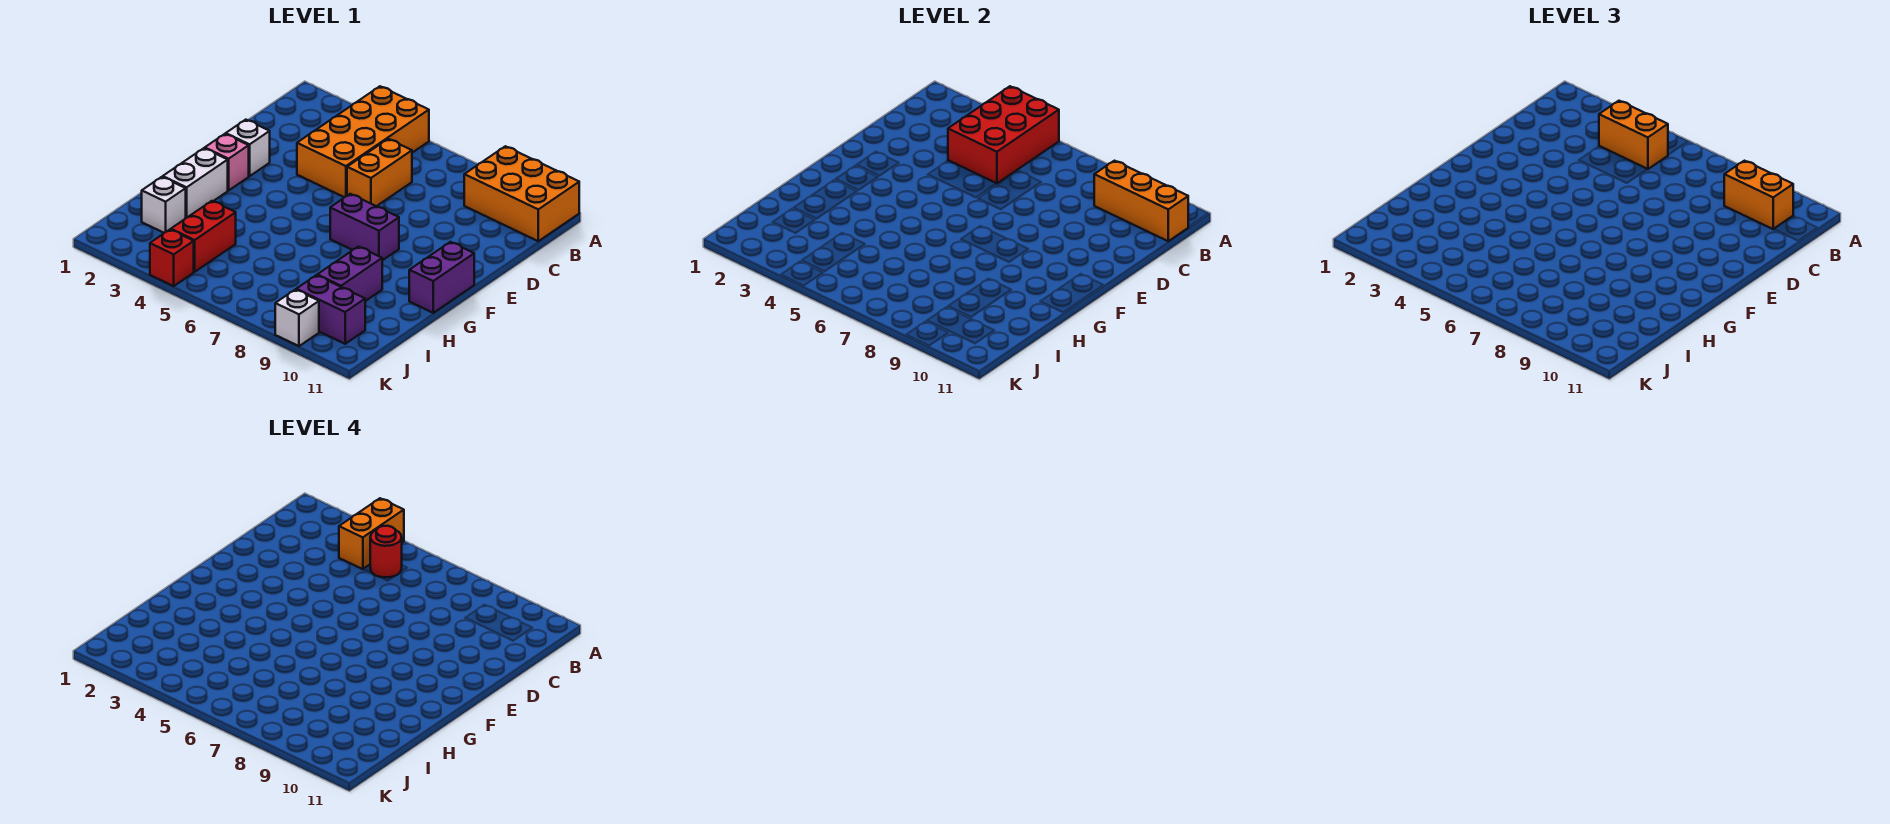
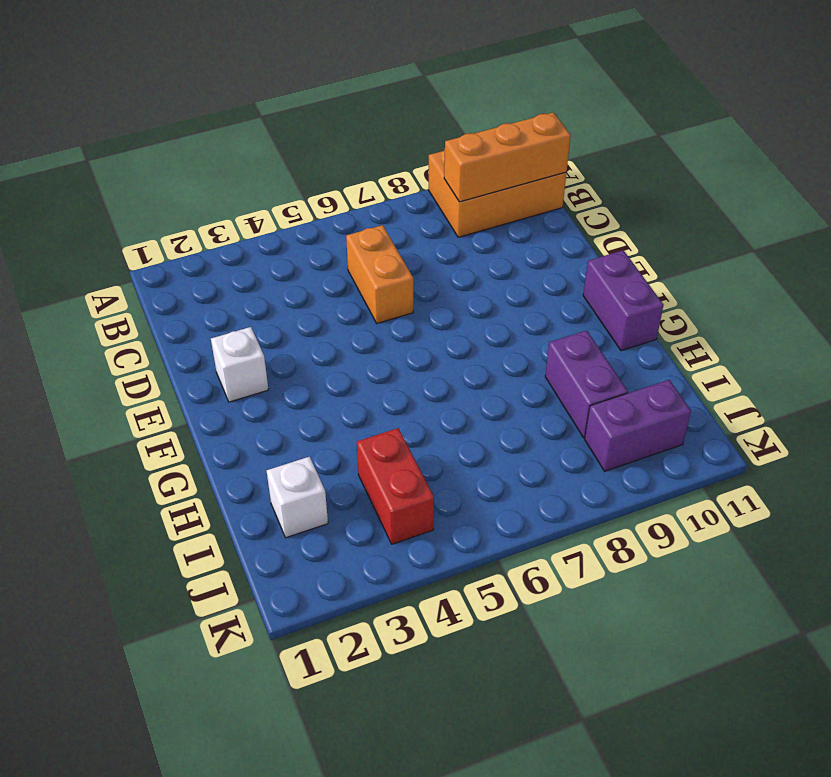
none -> orange brick A4:D5 level 1
none -> pink brick F2 level 1
none -> purple brick F7:F8 level 1

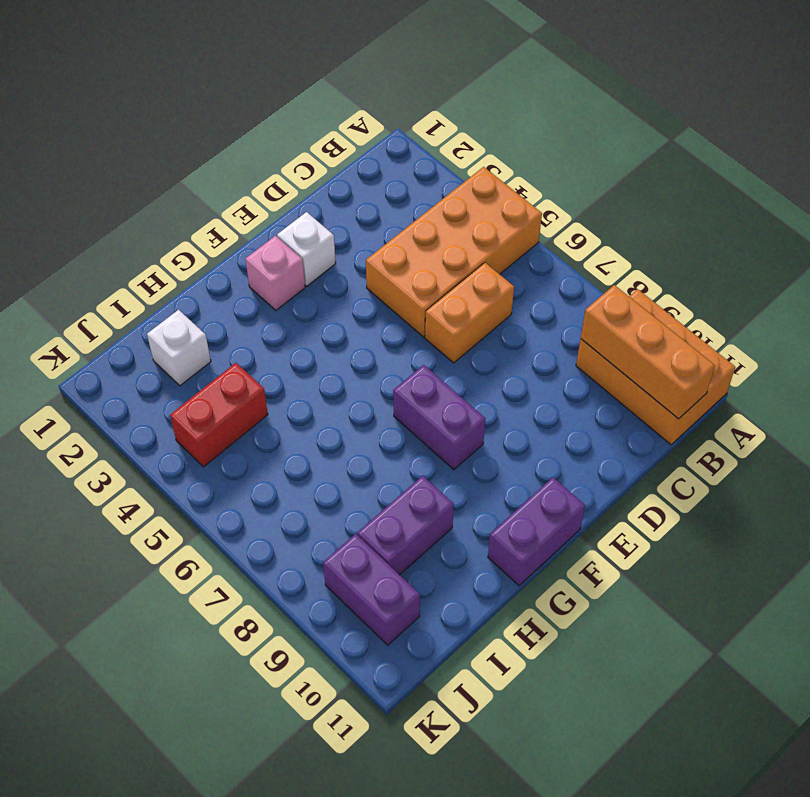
none -> white brick G2:H2 level 1
none -> red brick K4 level 1
none -> white brick K9 level 1

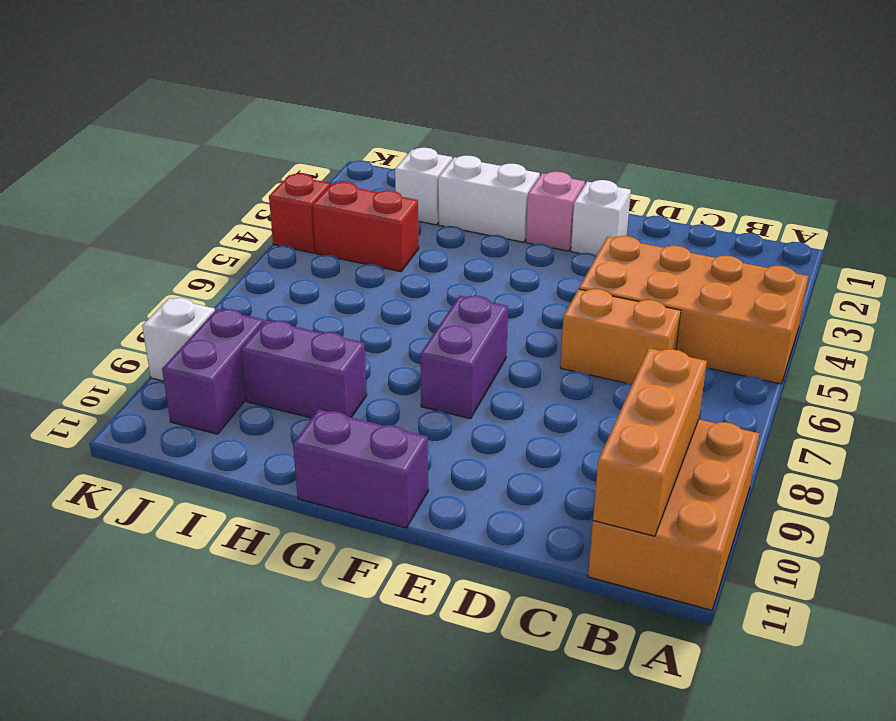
none -> red brick A4:C5 level 2
none -> orange brick B4:B5 level 3
none -> orange brick B9:B10 level 3

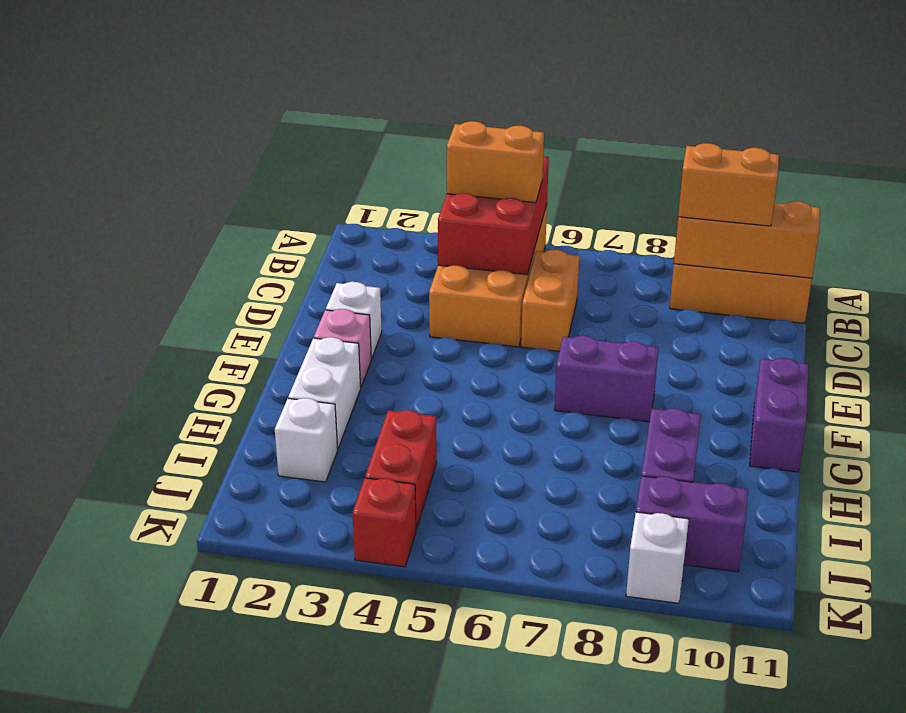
none -> orange brick A4:B4 level 4
none -> red round brick B5 level 4

